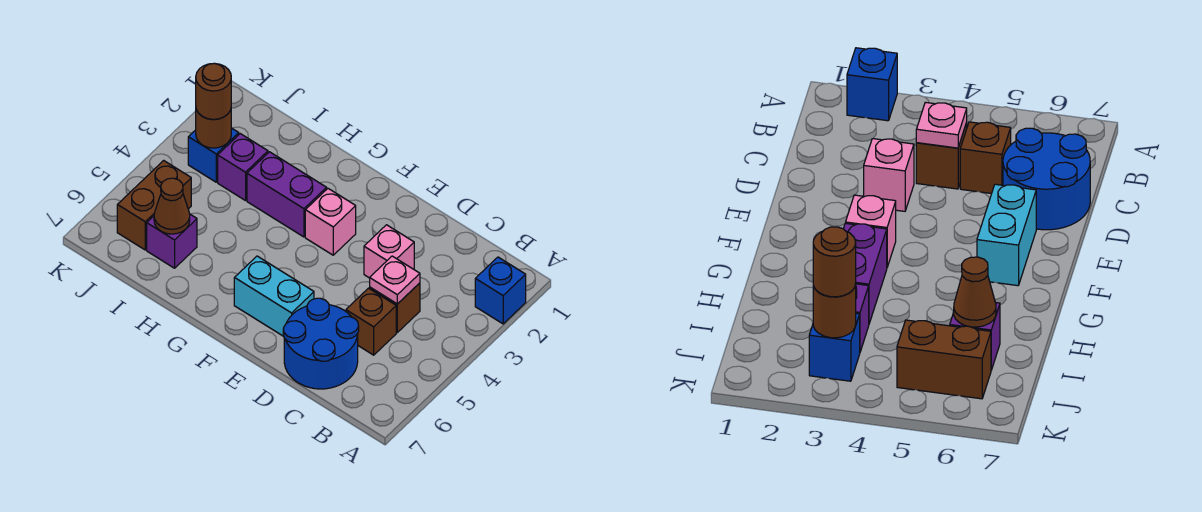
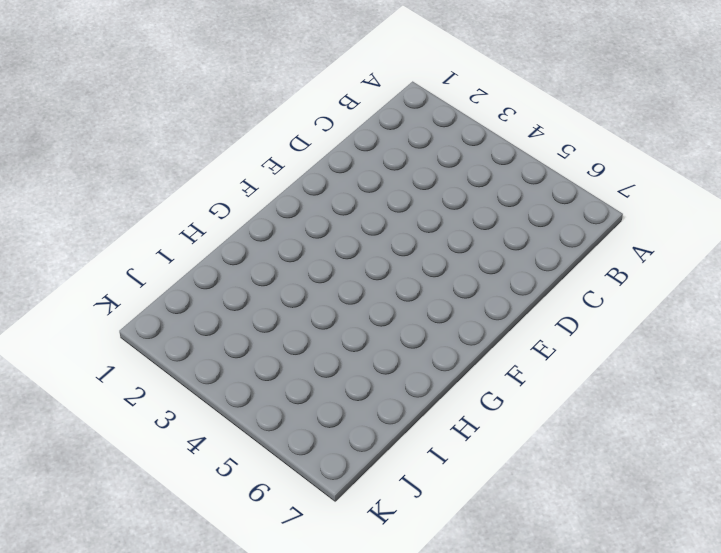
none -> blue brick A2 level 1
none -> brown brick C4 level 1
none -> brown brick C5 level 1

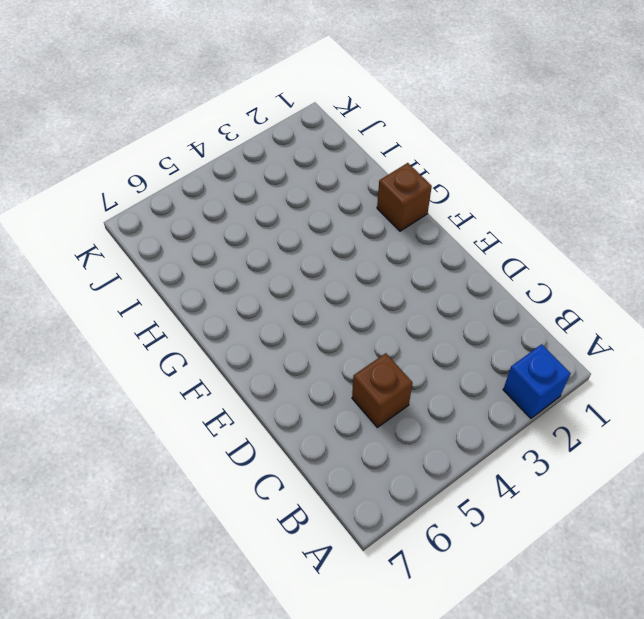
brown brick G1 level 1 -> brown brick C4 level 1
none -> blue round brick C6:D7 level 1
none -> pink brick D3 level 1
none -> cyan brick E6:F6 level 1

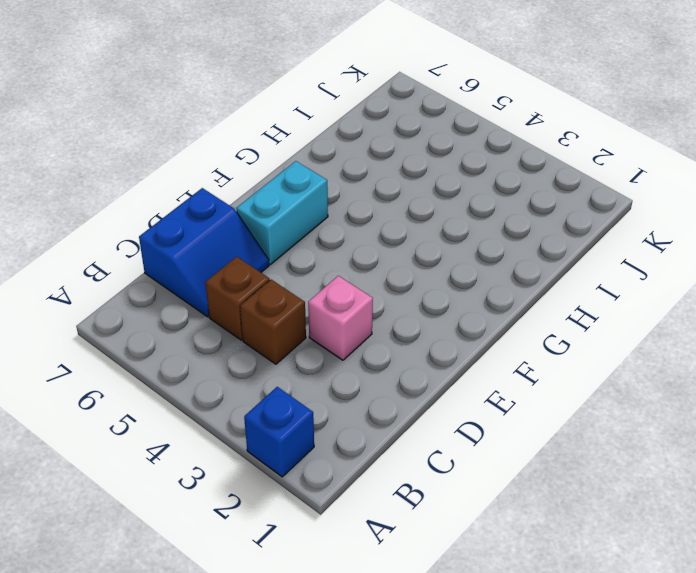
blue slope C6:D7 level 1 top 7 -> blue round brick C6:D7 level 1
none -> pink brick F3 level 1
none -> purple brick G3:H3 level 1
none -> purple brick I3 level 1

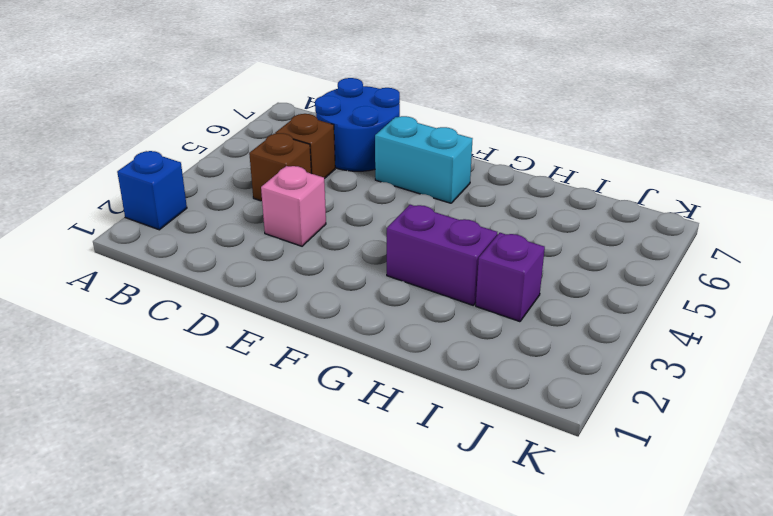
none -> pink brick F3 level 1
none -> purple brick I6 level 1
none -> blue brick J3 level 1

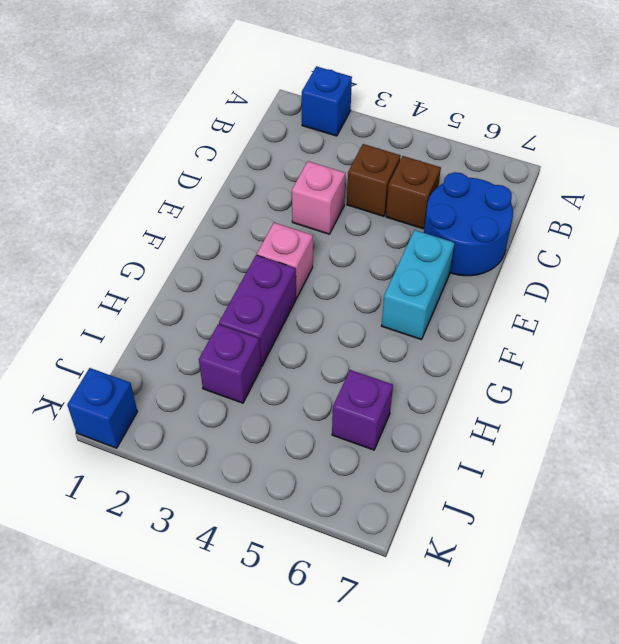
blue brick K1 level 1 -> blue brick J3 level 1
none -> brown brick J5:J6 level 1
none -> pink plate C4 level 2
none -> brown cone I6 level 2

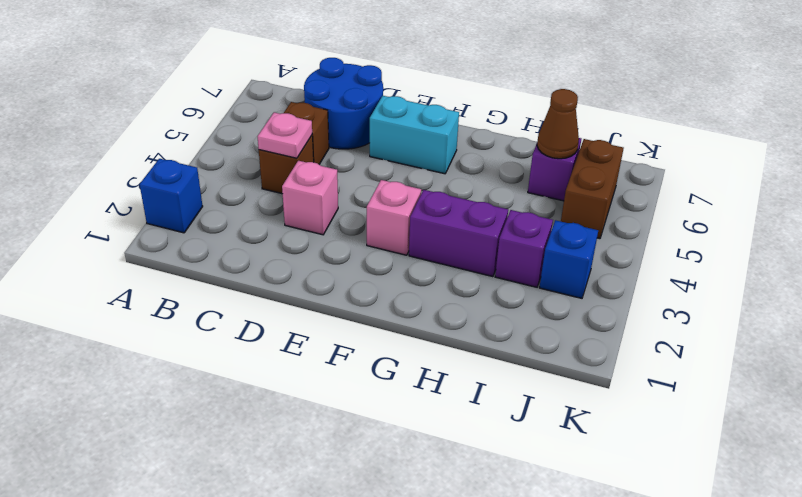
none -> brown round brick J3 level 2
none -> brown round brick J3 level 3

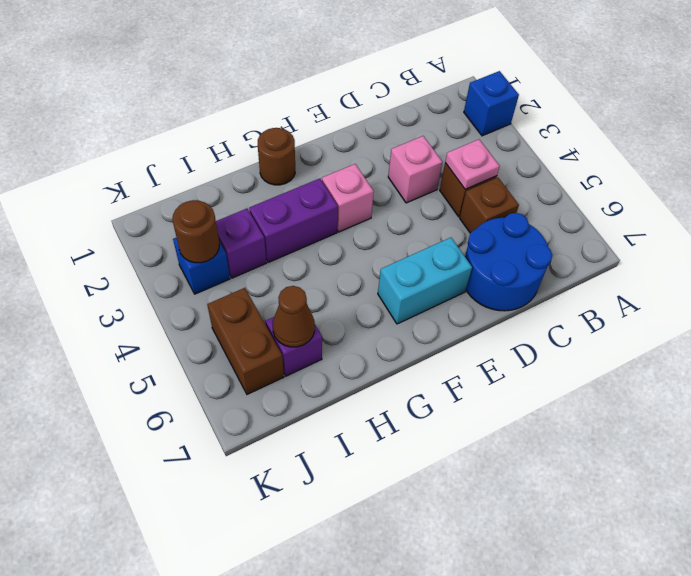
brown round brick G1 level 1 -> brown round brick J3 level 3

